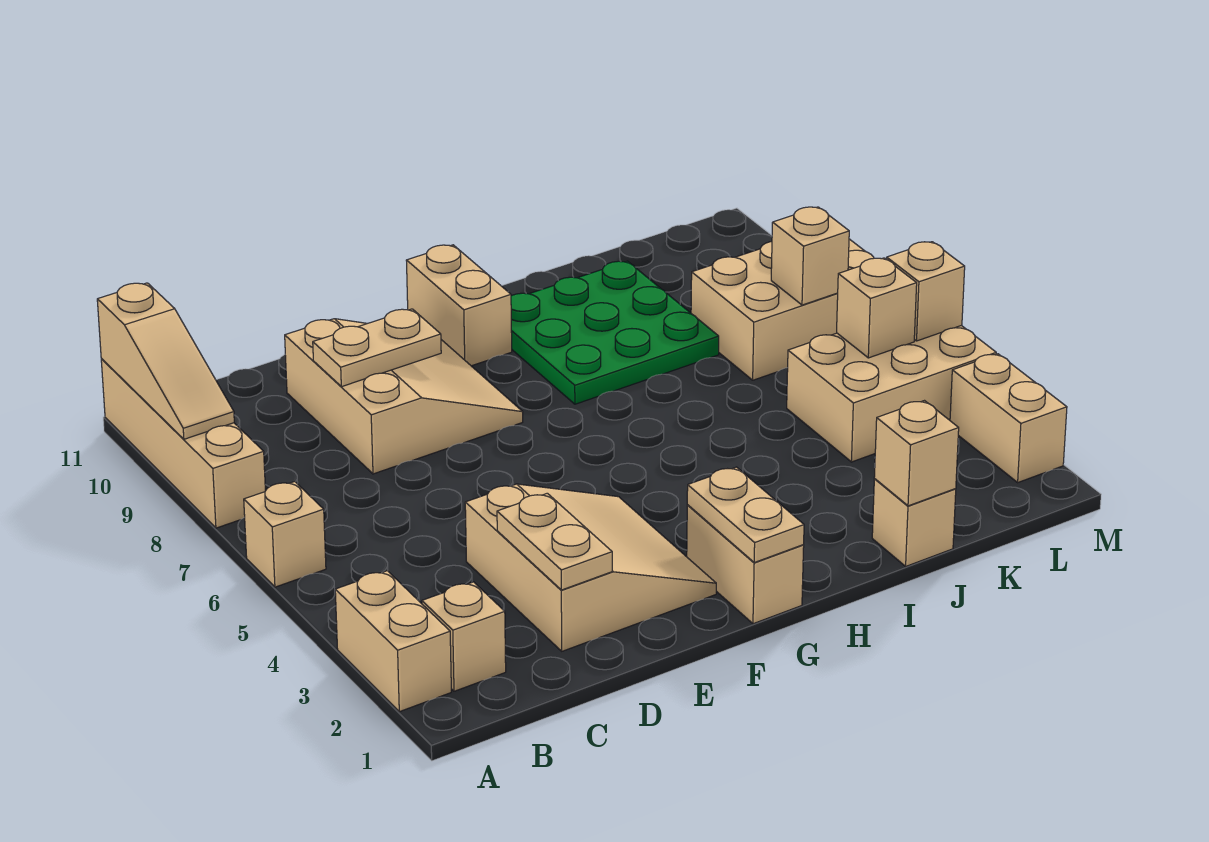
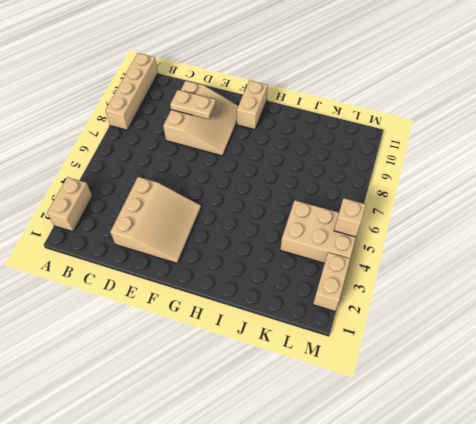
none -> tan brick A6 level 1
none -> tan brick B2 level 1
none -> tan brick G1:G2 level 1

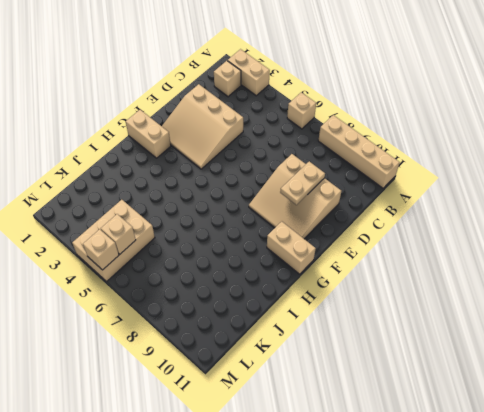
none -> green plate H8:J10 level 1
none -> tan brick J1 level 1
none -> tan brick K7:M8 level 1

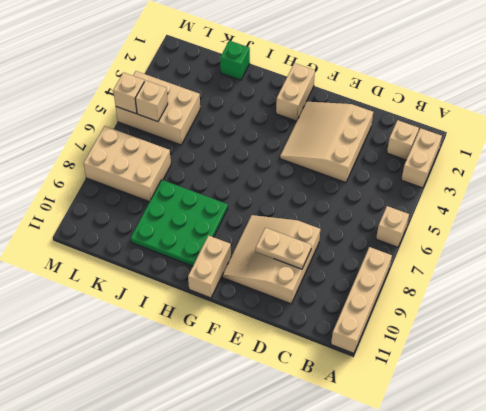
green brick J1 level 1 -> tan brick J1 level 1
none -> tan brick M2:M3 level 1
none -> tan slope A9:A11 level 2 top 11
none -> tan plate D2:D3 level 2

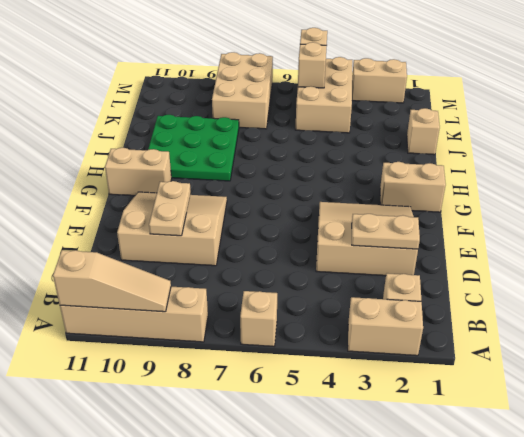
none -> tan plate G1:G2 level 2
none -> tan brick J1 level 2
none -> tan brick L7 level 2

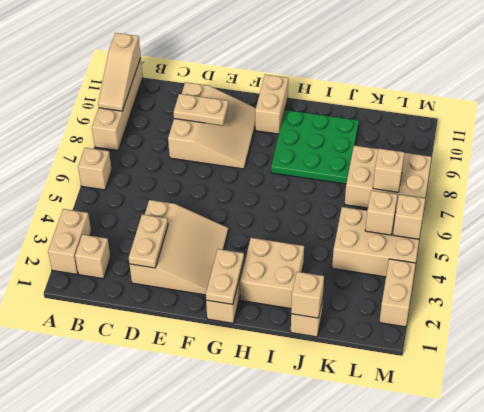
tan brick H2:I3 level 1 -> none

